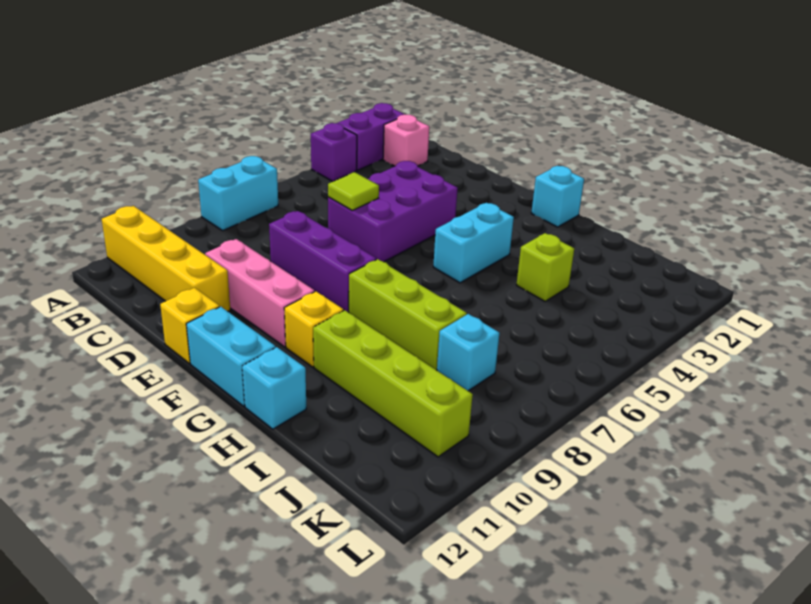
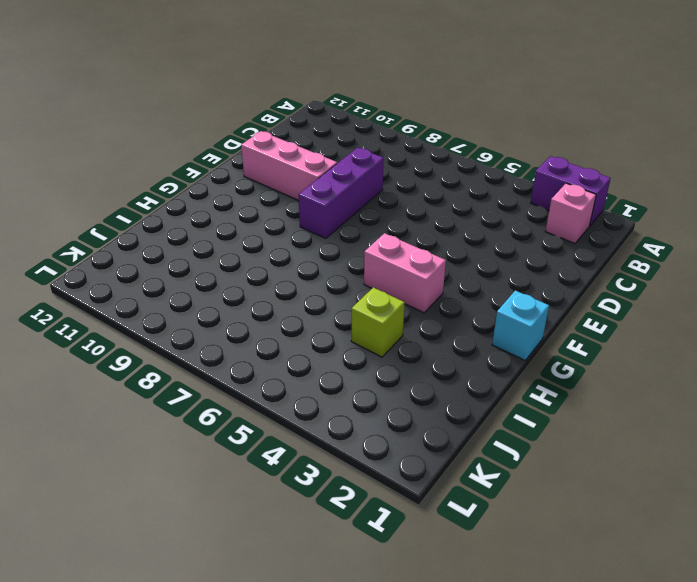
pink brick E9:E11 level 1 -> pink brick D10:F10 level 1
pink brick G4:G5 level 1 -> cyan brick G4:G5 level 1
none -> purple brick A4 level 1
none -> cyan brick A7:A8 level 1
none -> yellow brick A11:D11 level 1

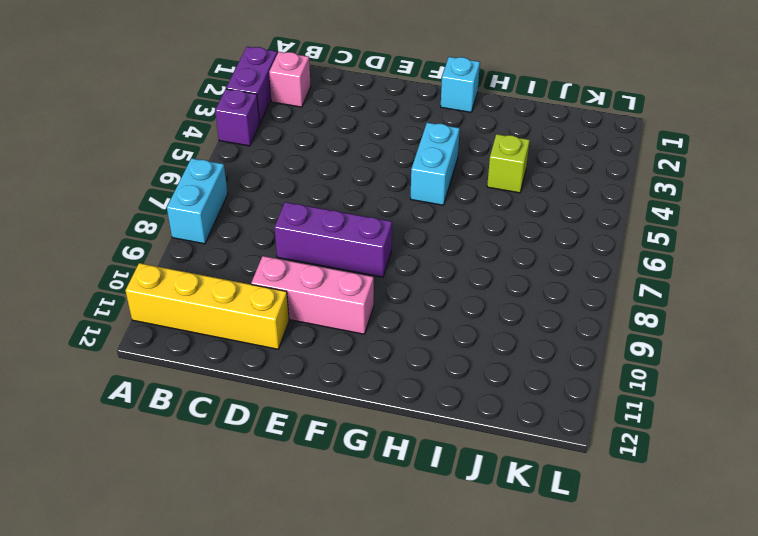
none -> purple brick D4:E6 level 1
none -> yellow brick E12 level 1
none -> cyan brick F12:G12 level 1

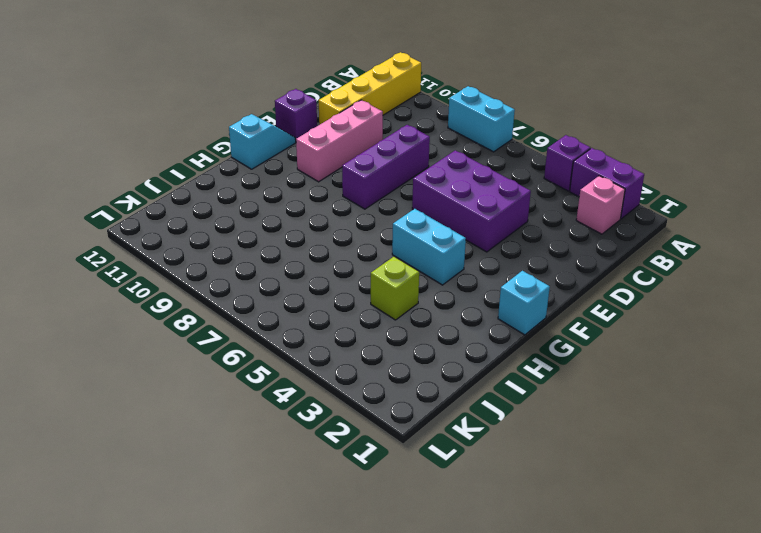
purple brick E12 level 1 -> yellow brick E12 level 1
cyan slope F12:G12 level 1 top G -> cyan brick F12:G12 level 1
none -> lime brick G8:I8 level 1
none -> yellow brick G10 level 1
none -> lime brick H10:K10 level 1

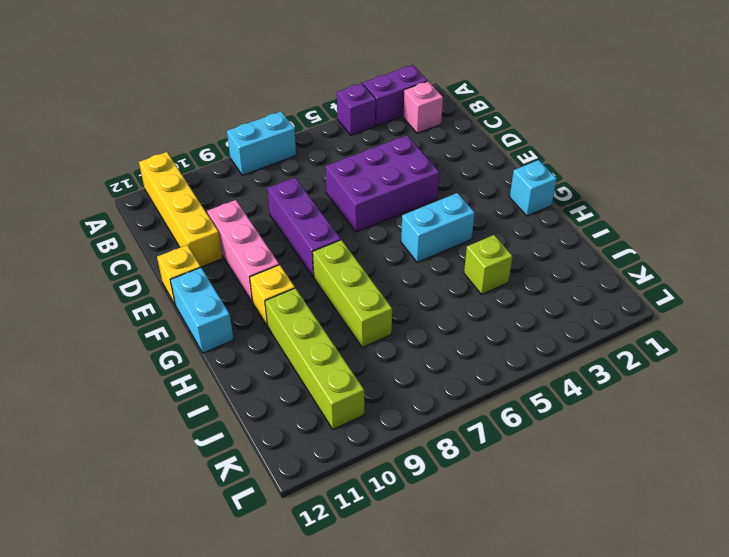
none -> cyan brick H12 level 1
none -> cyan brick J8 level 1
none -> lime tile D6 level 2

